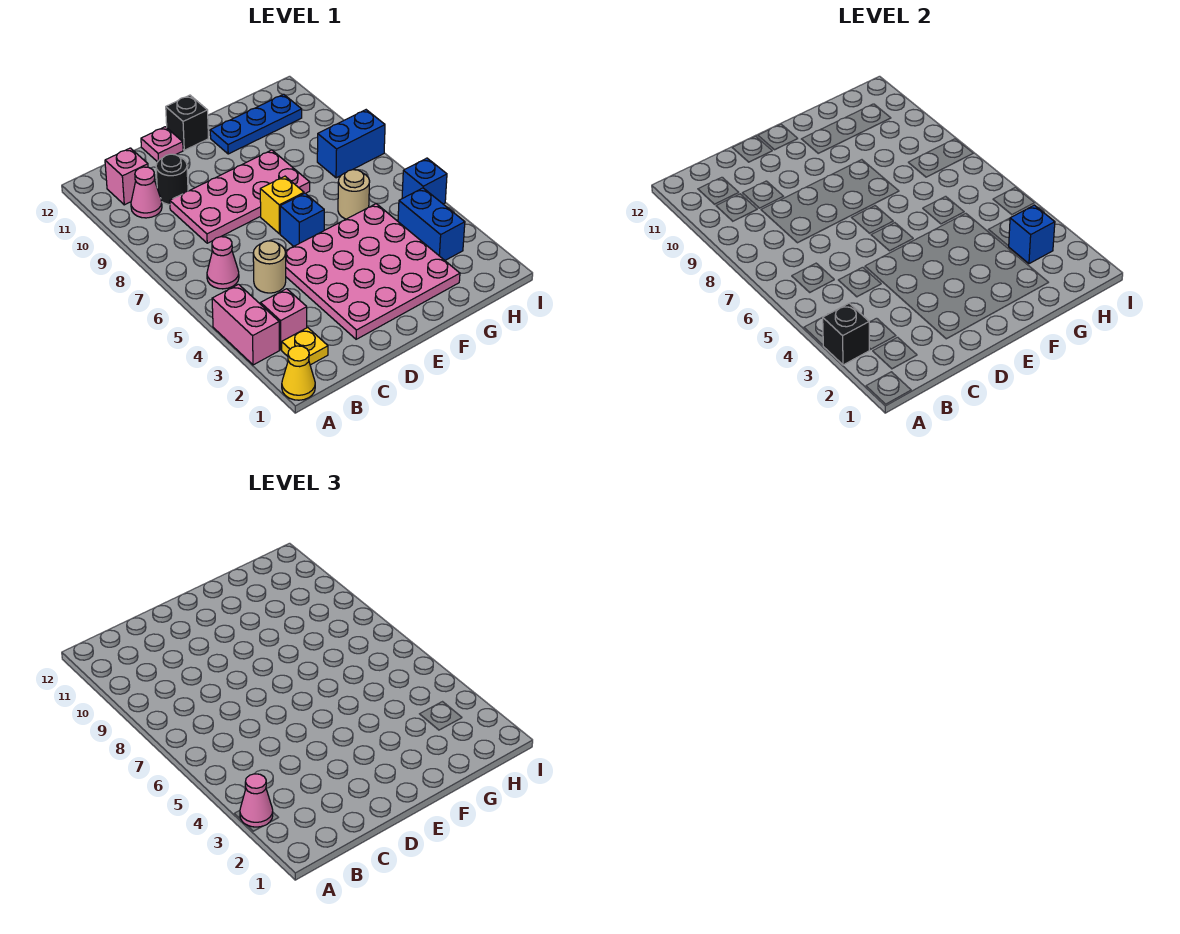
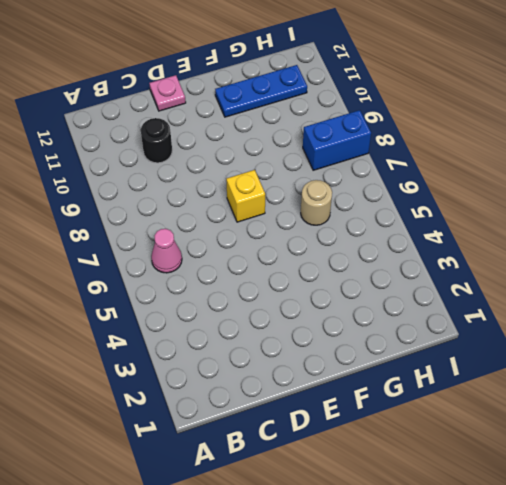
none -> yellow cone A1 level 1
none -> pink brick A3:A4 level 1
none -> yellow plate B2 level 1

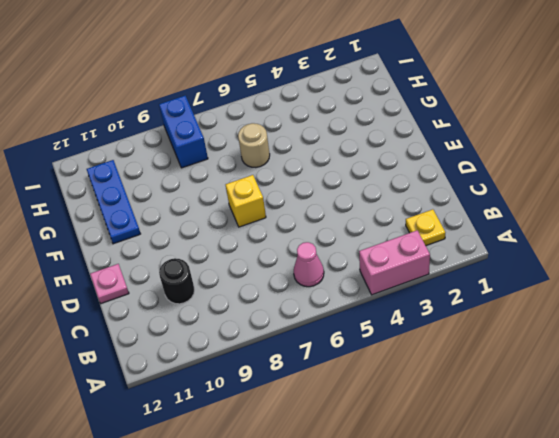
none -> yellow cone A1 level 1
none -> pink brick B3 level 1
none -> pink cone B10 level 1

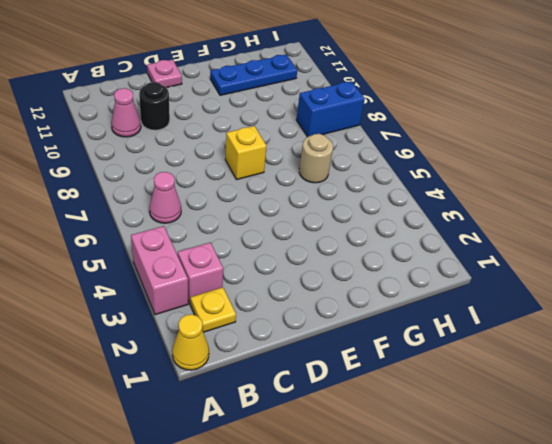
none -> pink brick B11 level 1
none -> tan round brick C5 level 1
none -> pink plate C8:F9 level 1

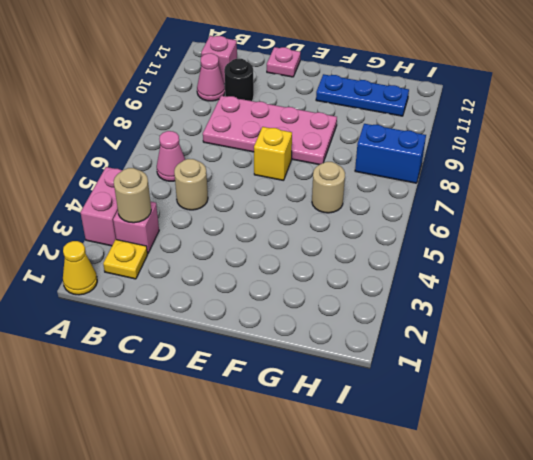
tan round brick B3 level 2 -> none
none -> pink plate D2:G5 level 1
none -> blue brick E6 level 1
none -> black brick E12 level 1

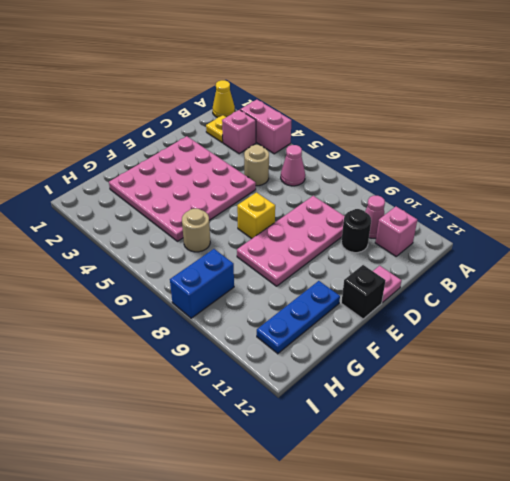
none -> blue brick E6 level 1
none -> blue brick H3:H4 level 1
none -> blue brick I5 level 1

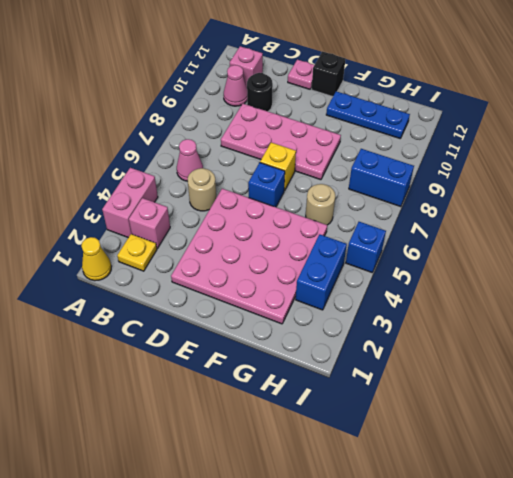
none -> black brick A3 level 2
none -> blue brick H3 level 2
none -> pink cone A3 level 3

